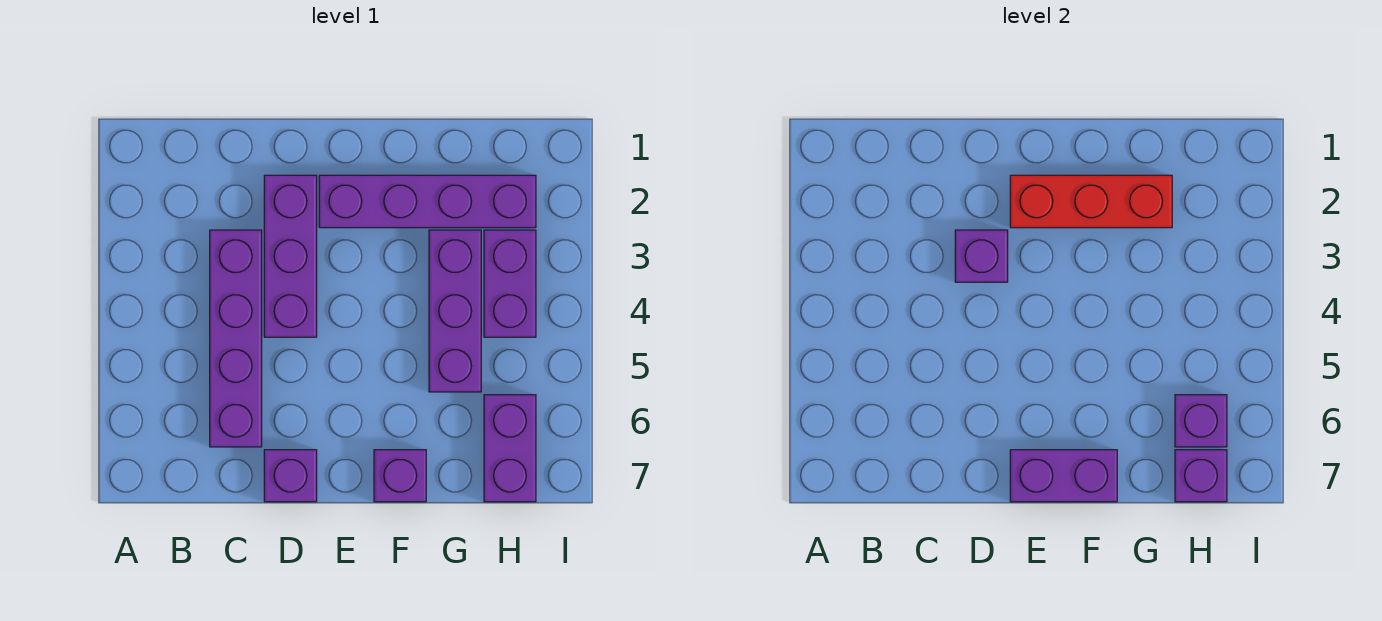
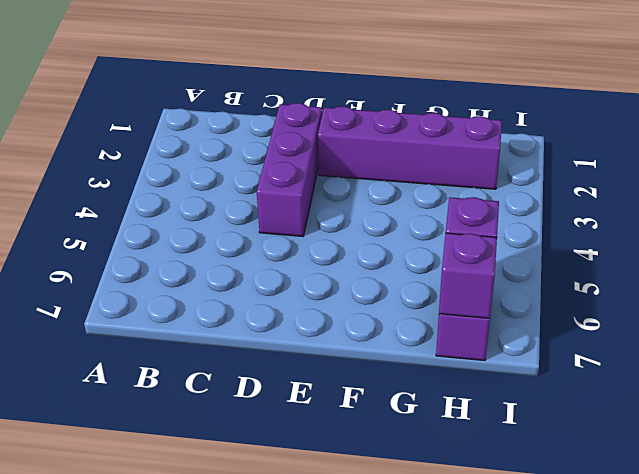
none -> purple brick C3:C6 level 1
none -> purple brick D7 level 1
none -> purple brick F7 level 1

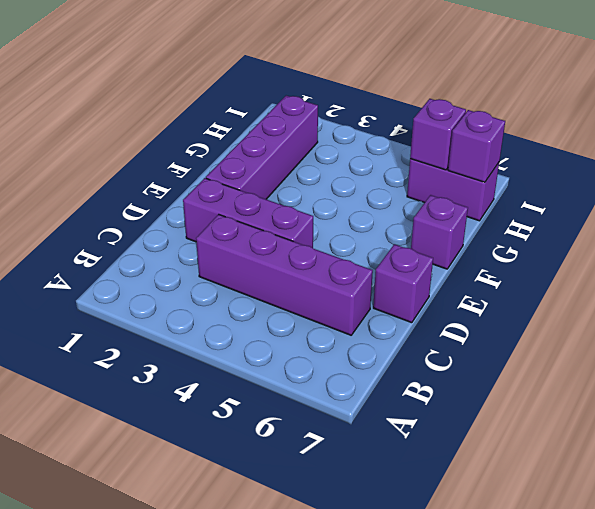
none -> purple brick G3:G5 level 1
none -> purple brick H3:H4 level 1
none -> purple brick D3 level 2

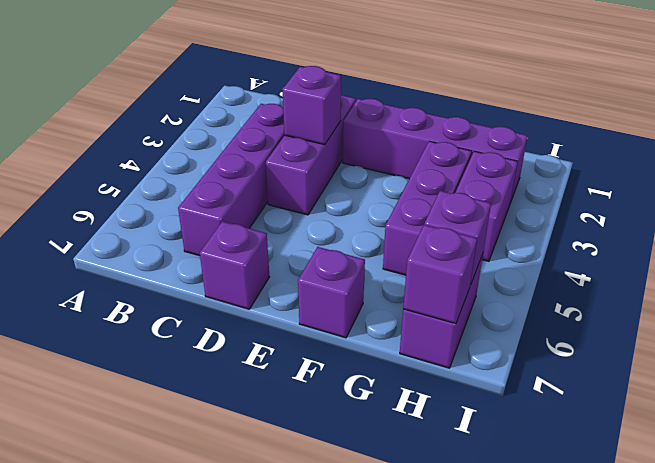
none -> red brick E2:G2 level 2
none -> purple brick E7:F7 level 2

